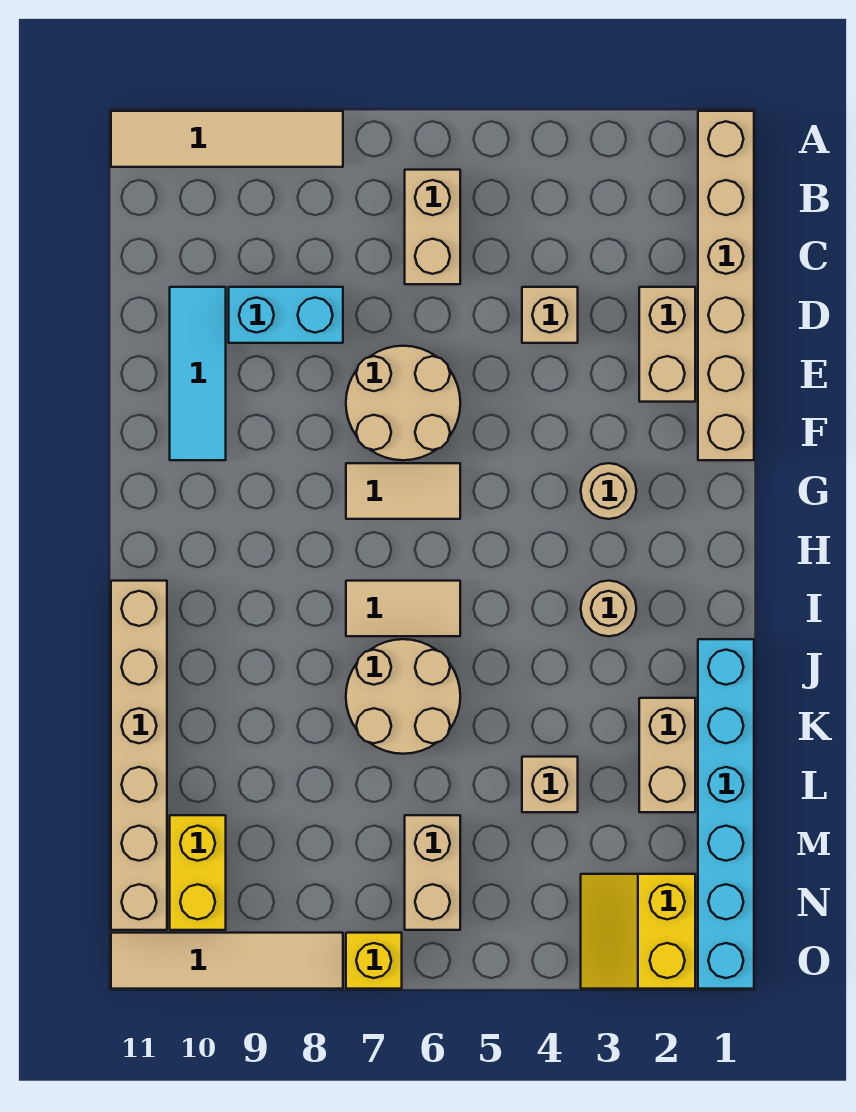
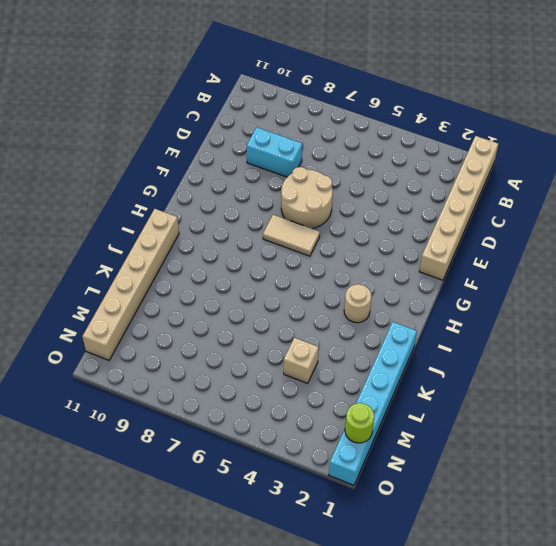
lime round brick N1 level 2 -> none
none -> tan tile A8:A11 level 1
none -> tan brick B6:C6 level 1
none -> tan brick D2:E2 level 1

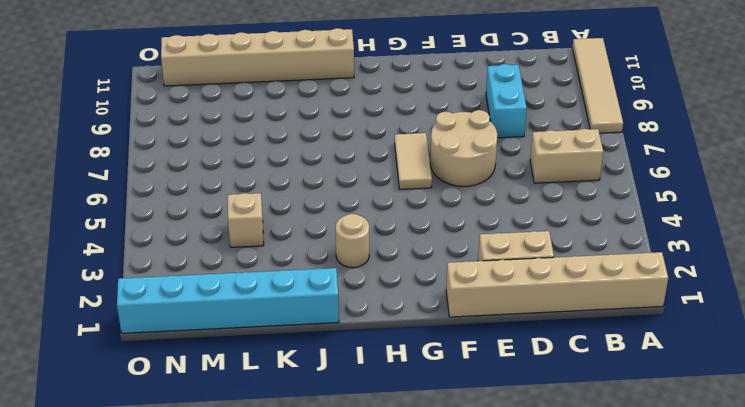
none -> tan brick D4 level 1
none -> cyan tile D10:F10 level 1
none -> tan round brick G3 level 1

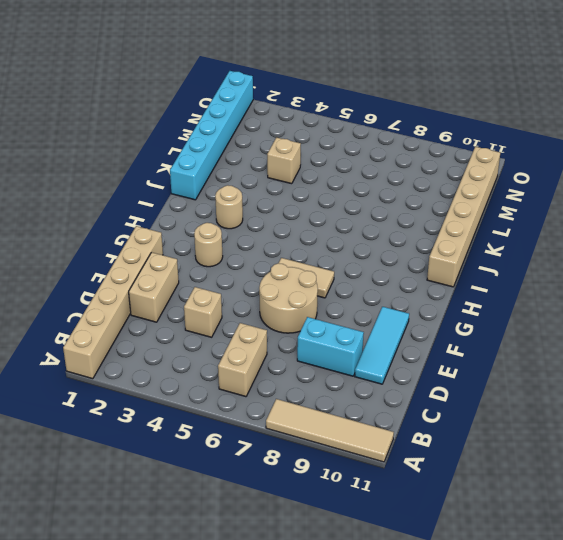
none -> tan tile I6:I7 level 1
none -> tan round brick J6:K7 level 1
none -> tan brick K2:L2 level 1

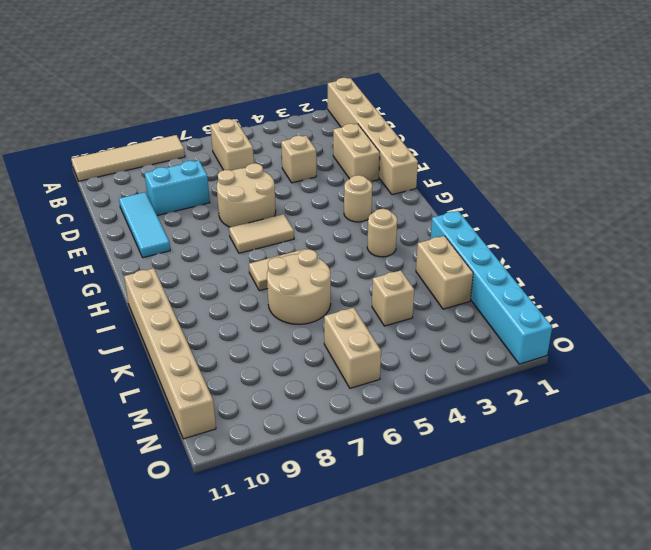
none -> yellow brick M10:N10 level 1
none -> yellow slope N2:O3 level 1 top 2
none -> yellow brick O7 level 1

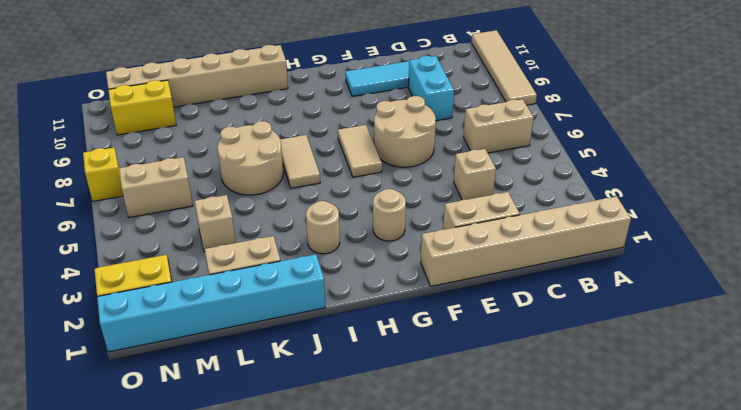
none -> tan tile O8:O11 level 1

